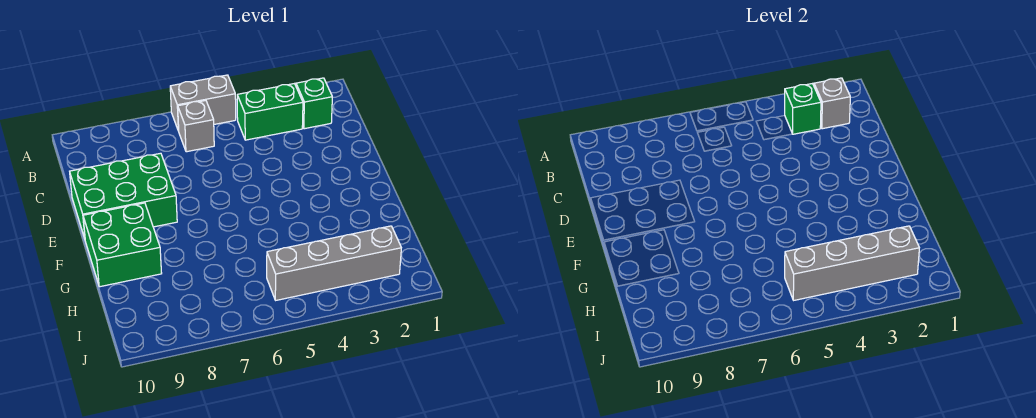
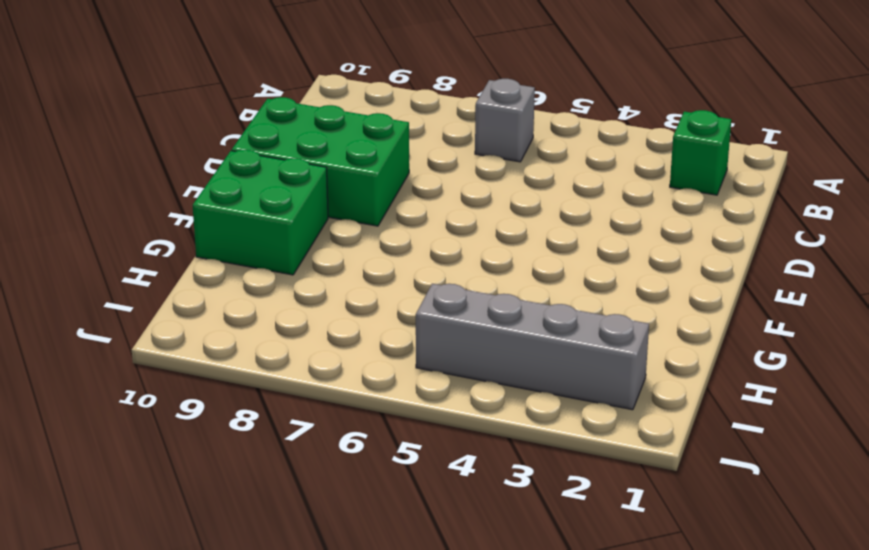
none -> grey brick A5:A6 level 1
none -> green brick B3:B4 level 1

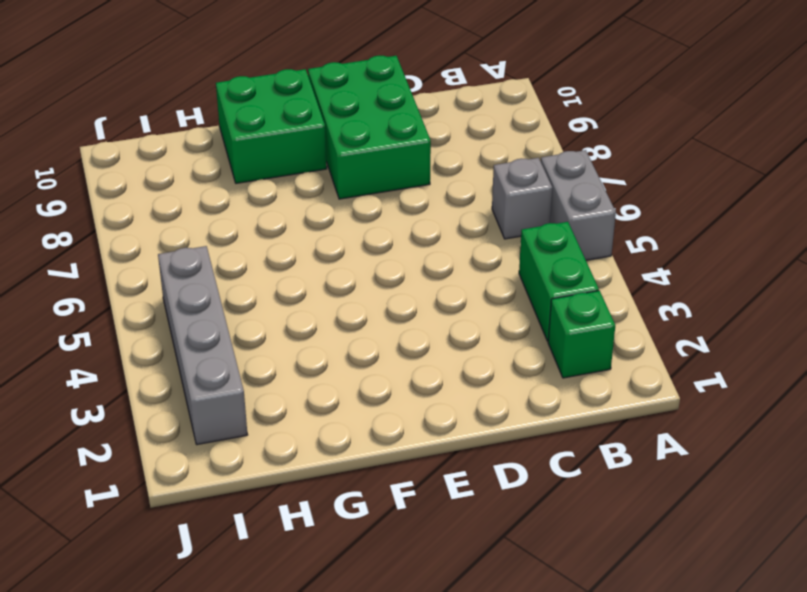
none -> grey brick B2 level 2
none -> green brick B3 level 2

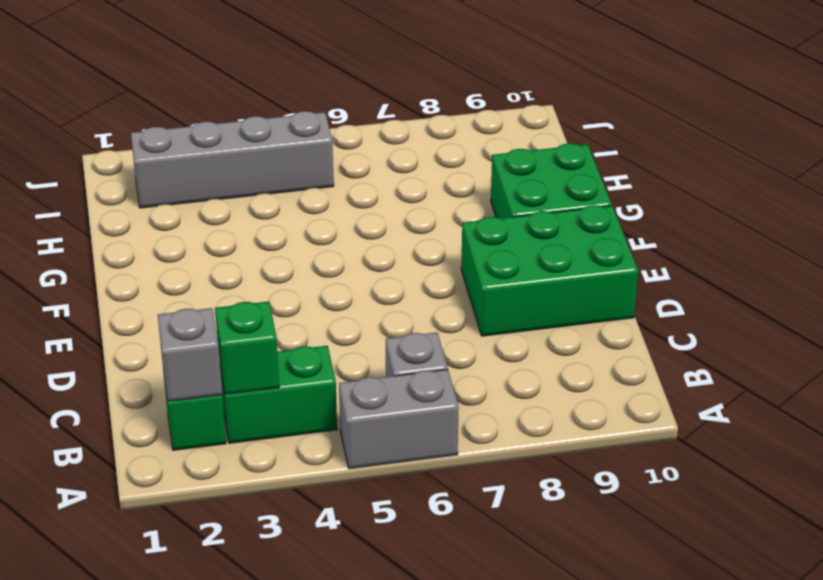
none -> grey brick I2:I5 level 2

